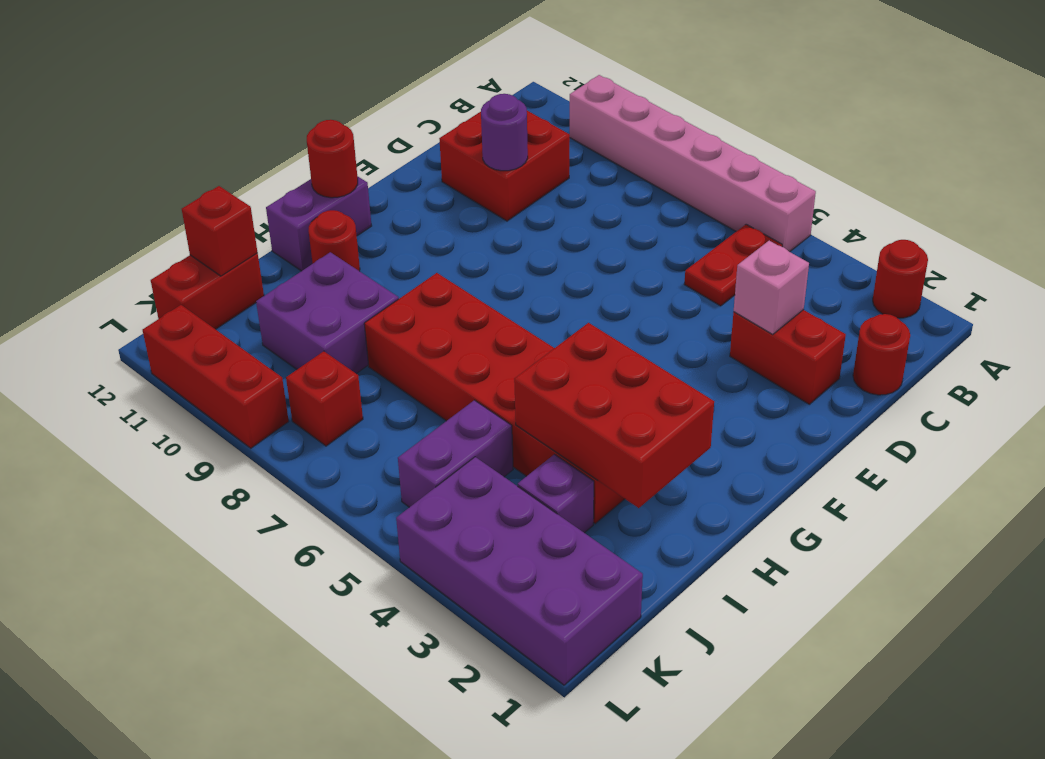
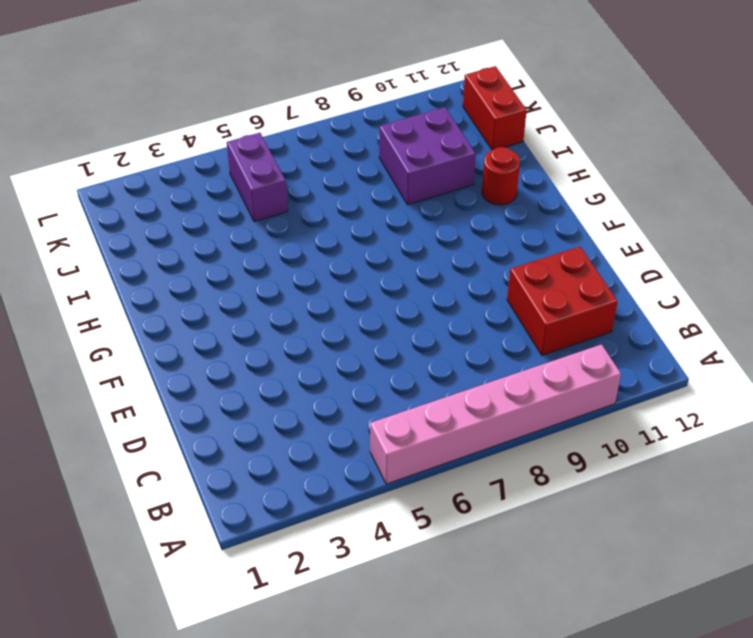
none -> red round brick A2 level 1
none -> red plate B5:C5 level 1
none -> red round brick C1 level 1

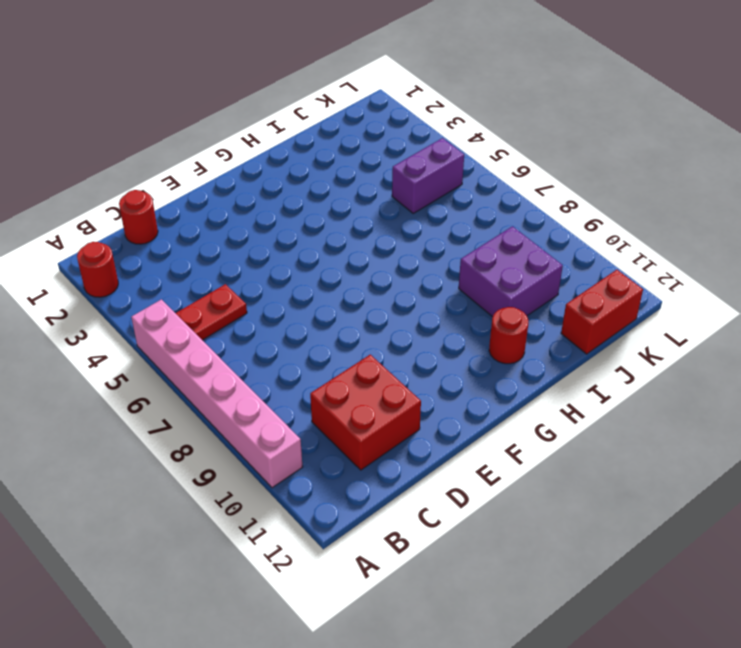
none -> red brick D2:D3 level 1
none -> purple brick G12:H12 level 1
none -> red brick H3:I8 level 1

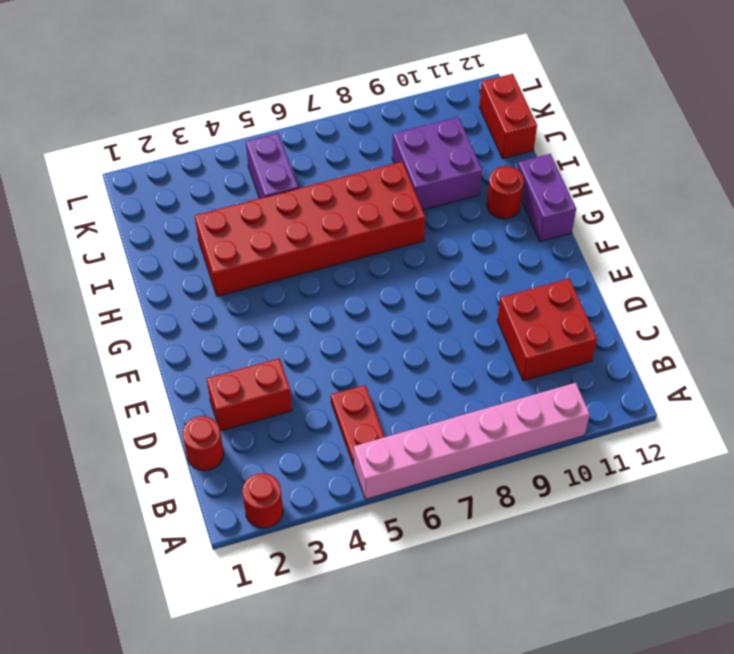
none -> purple brick J3 level 1
none -> purple brick K1:L4 level 1
none -> red brick K8 level 1

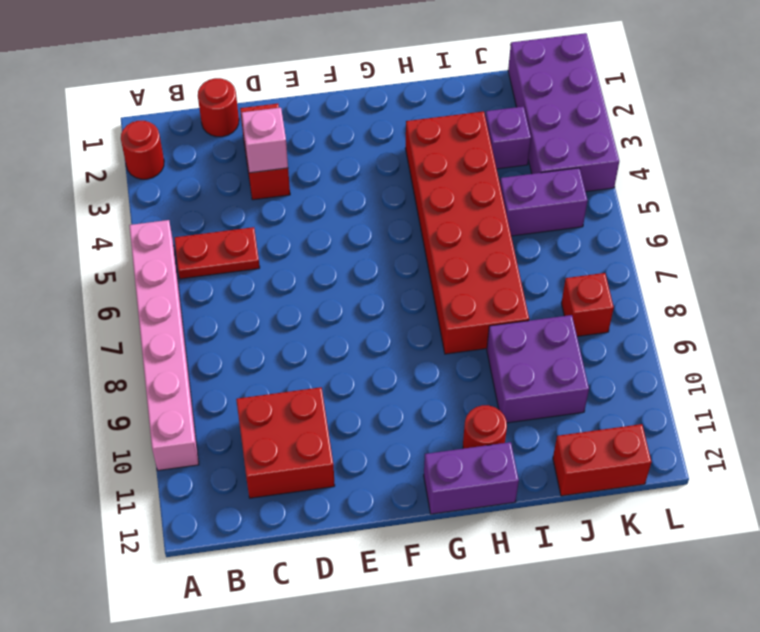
none -> red brick L9:L11 level 1
none -> purple round brick D10 level 2
none -> red round brick G12 level 2

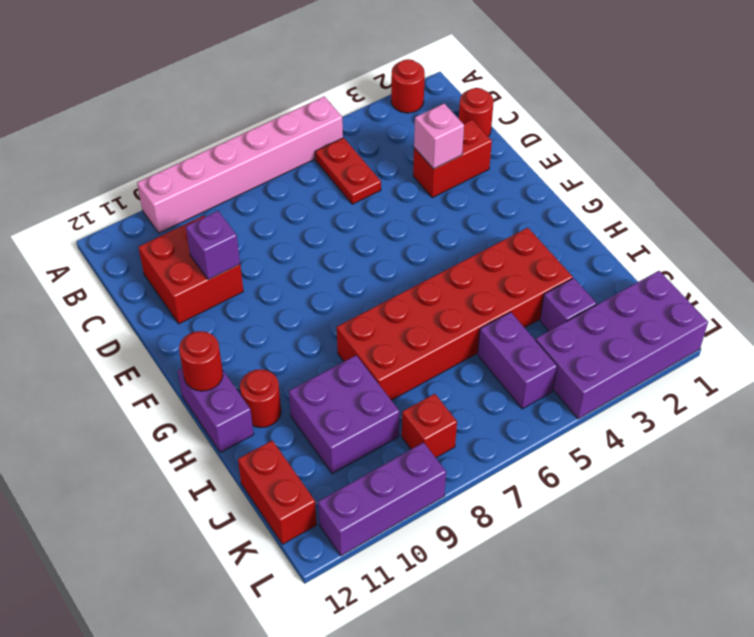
purple brick D10 level 2 -> purple round brick D10 level 2
purple brick L9:L11 level 1 -> red brick L9:L11 level 1
none -> red brick H2:I4 level 2
none -> red brick J12 level 2

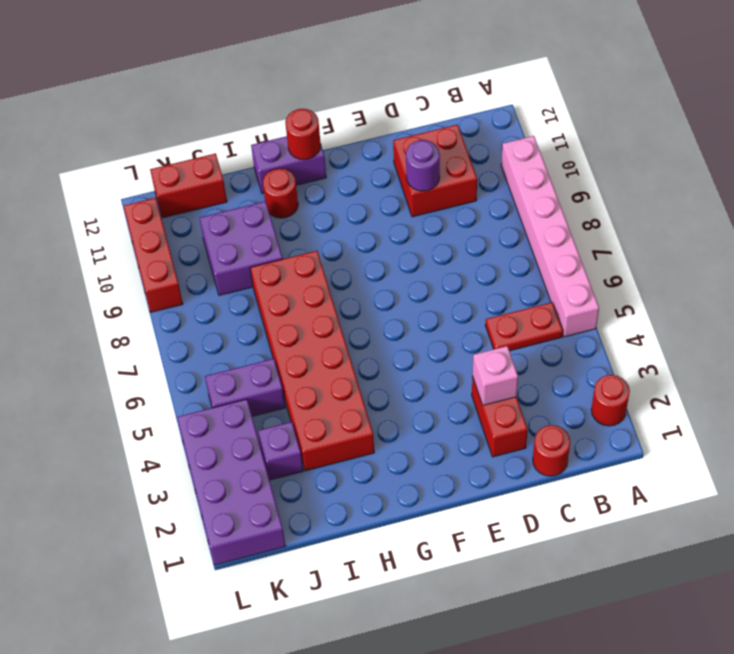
none -> red brick K8 level 1
none -> red brick H2:I4 level 2
none -> red brick J12 level 2

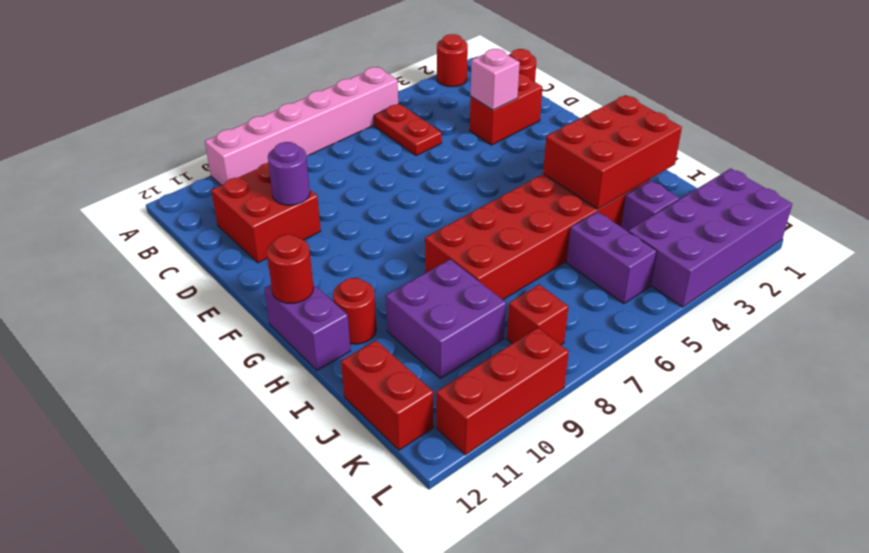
none -> red brick J12 level 2

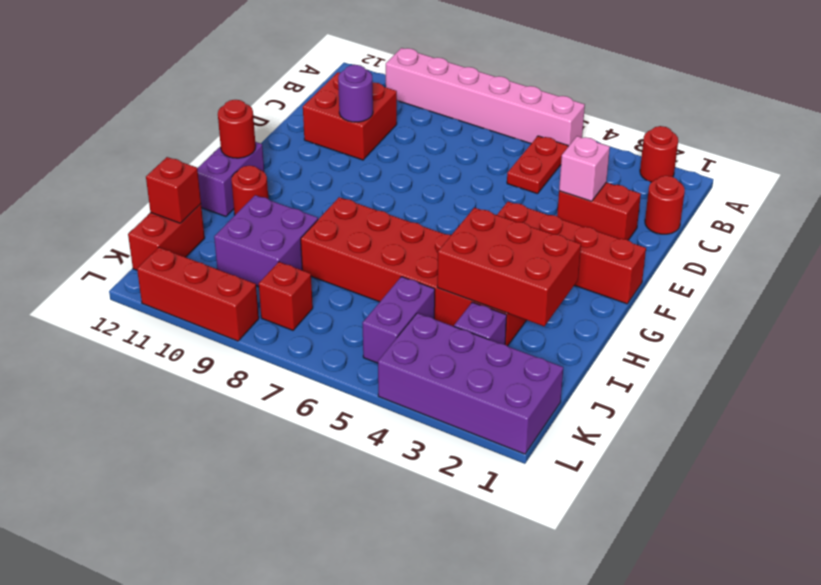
red brick F1:F4 level 1 -> none

